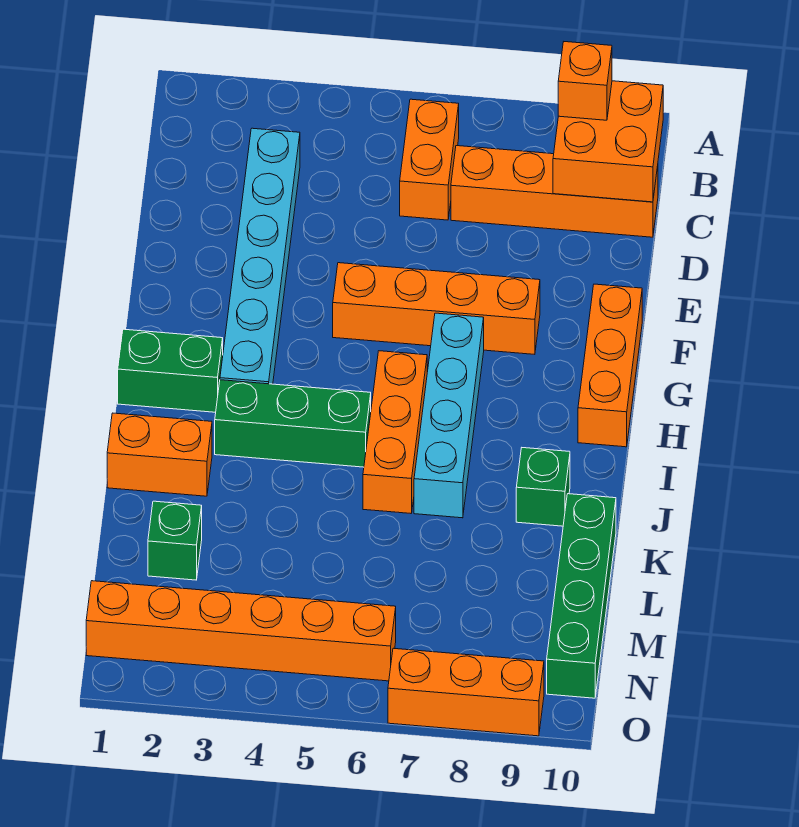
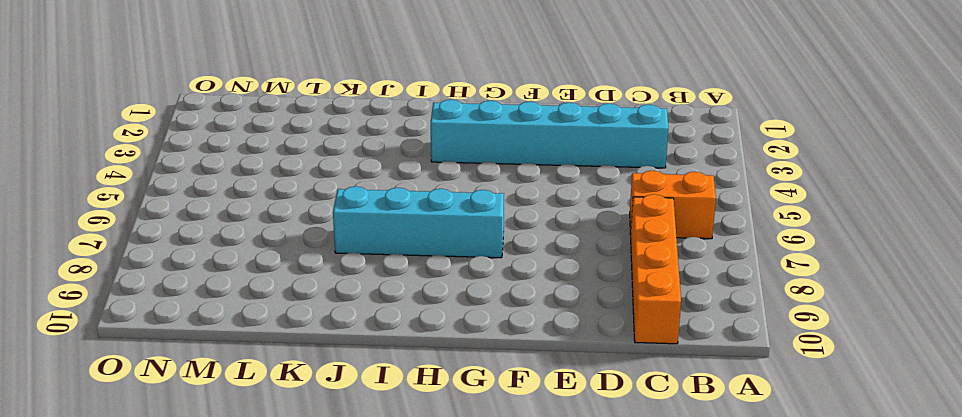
none -> orange brick F5:F8 level 1
none -> orange brick F10:H10 level 1
none -> green brick H1:H2 level 1

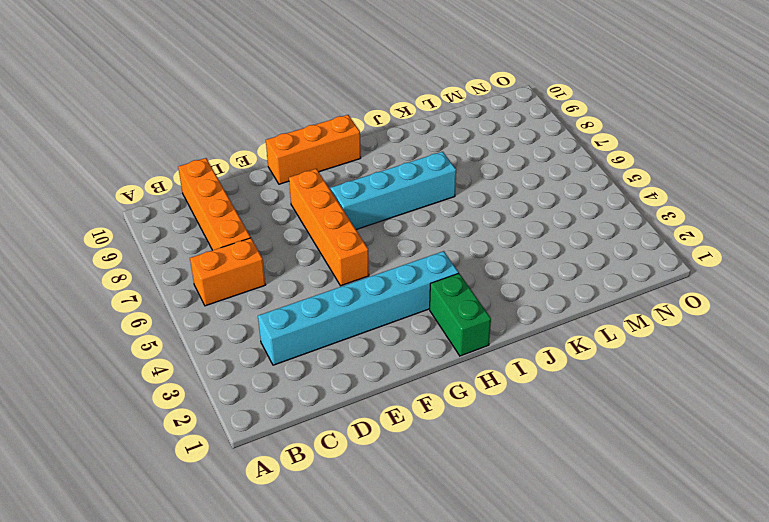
none -> orange brick H6:J6 level 1
none -> green brick I3:I5 level 1
none -> orange brick J1:J2 level 1

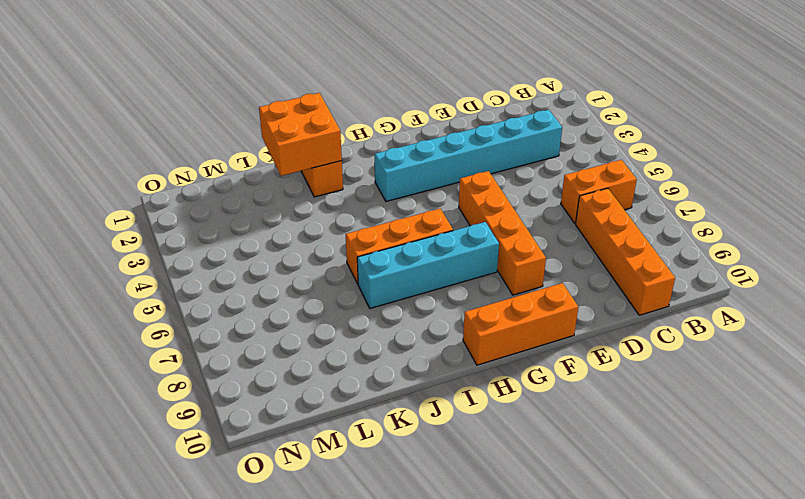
orange brick J1:K2 level 2 -> orange brick B9:C10 level 2
none -> green brick H1:H2 level 1
none -> green brick I3:I5 level 1
none -> green brick J9 level 1

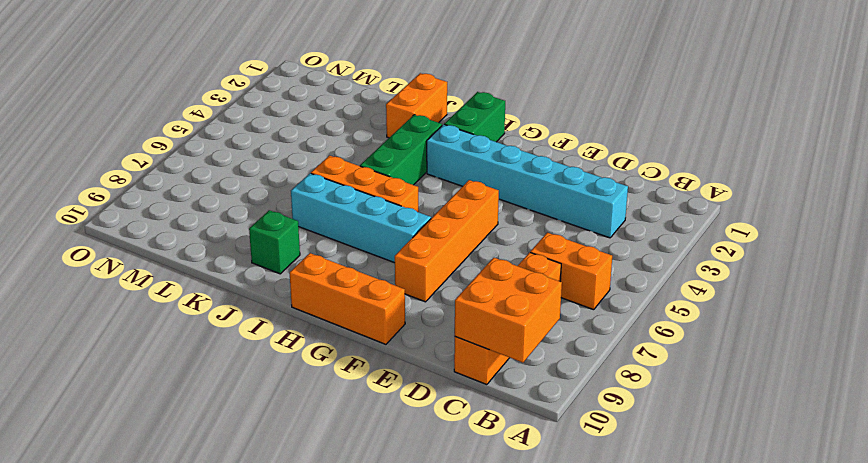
none -> green brick K10:N10 level 1
none -> green brick L2 level 1
none -> orange brick N1:N6 level 1

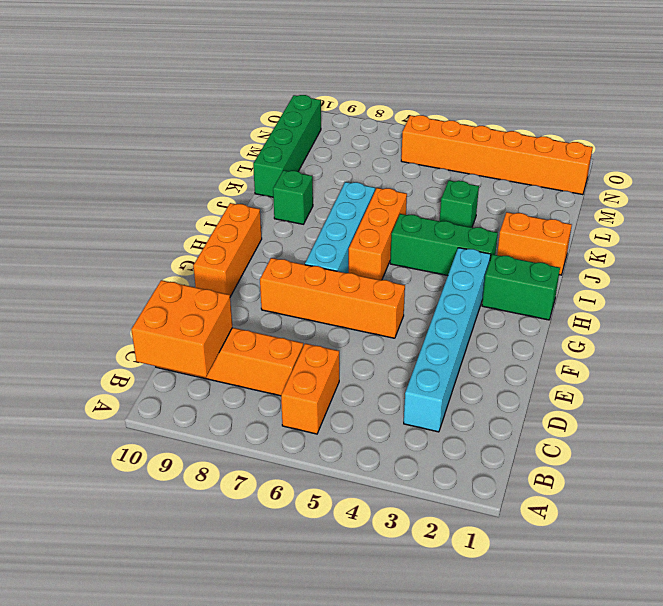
green brick K4 level 1 -> green brick L2 level 1
none -> orange brick O7:O9 level 1
none -> orange brick B9 level 3

